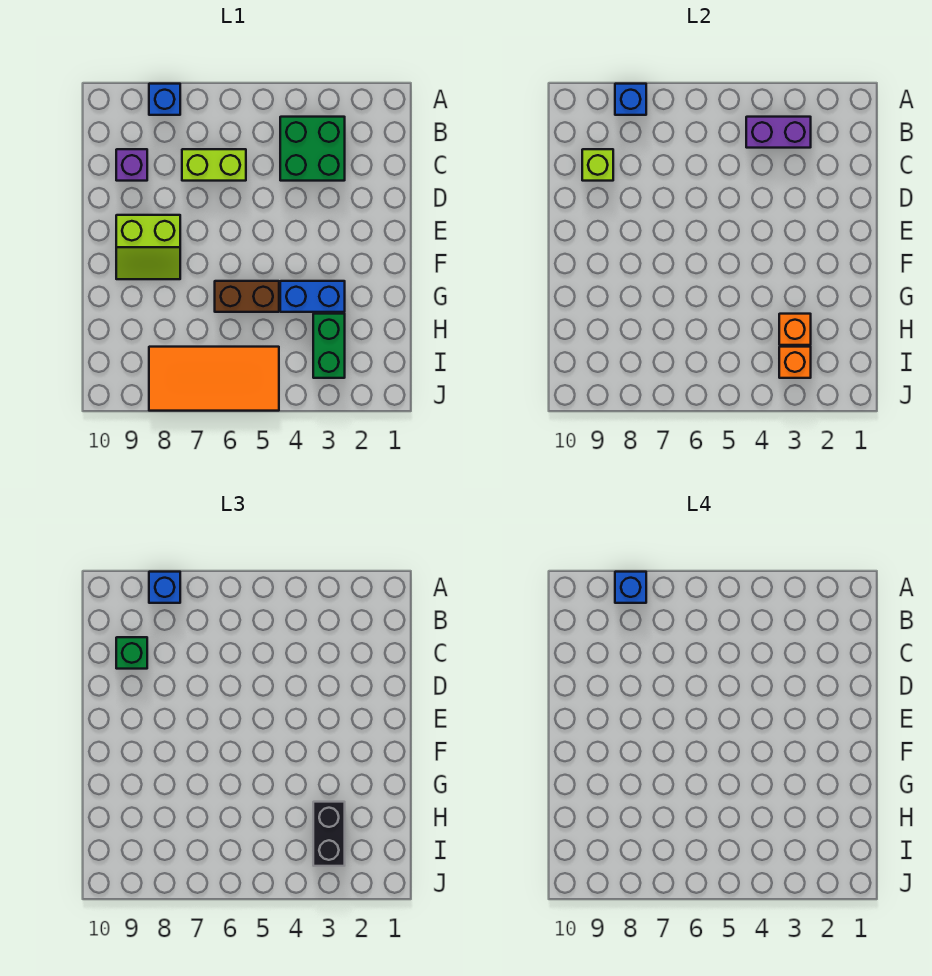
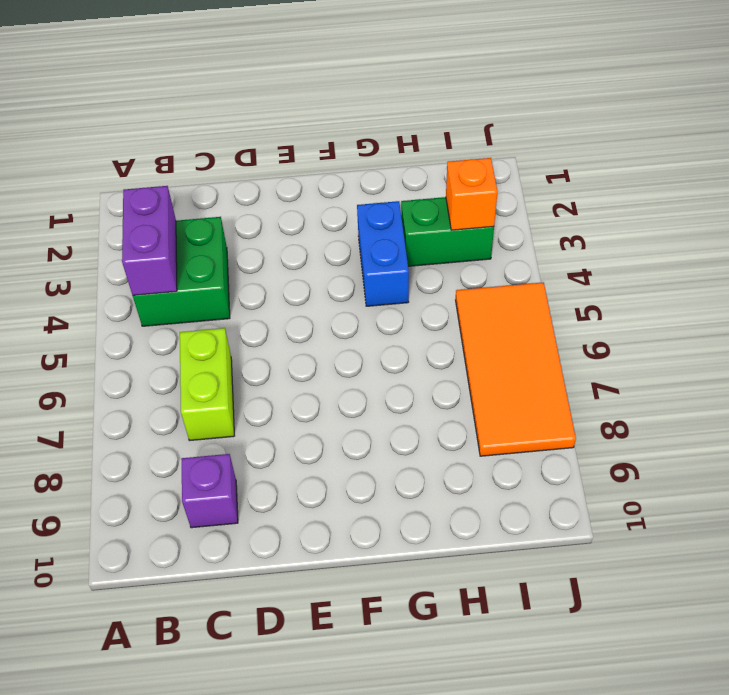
none -> blue brick A8 level 1
none -> lime slope E8:F9 level 1 top E
none -> brown brick G5:G6 level 1

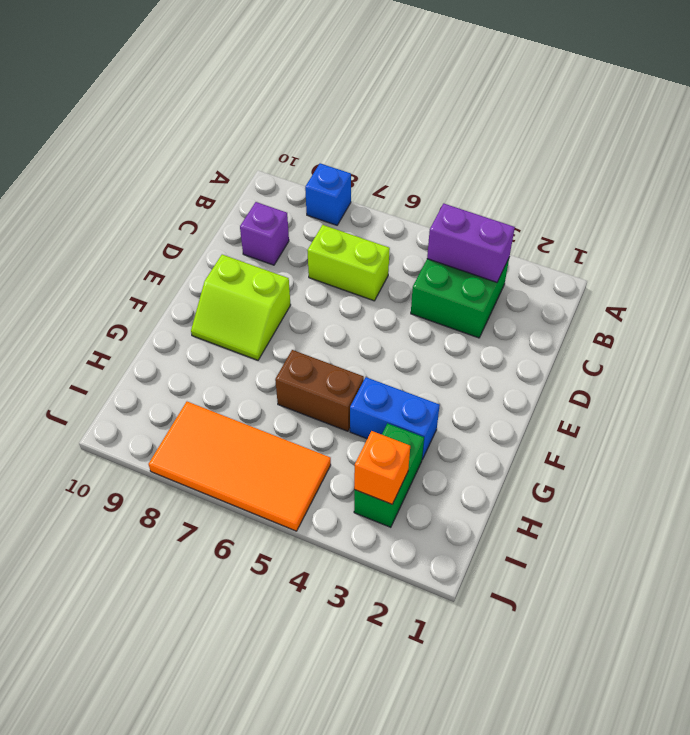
none -> blue brick A8 level 2
none -> lime brick C9 level 2
none -> orange brick H3 level 2

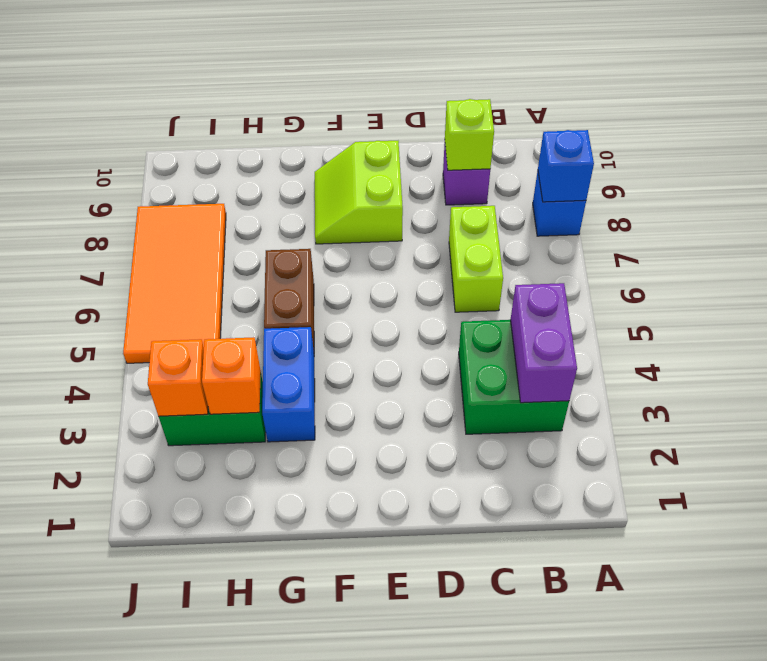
none -> blue brick A8 level 3
none -> green brick C9 level 3
none -> black brick H3:I3 level 3

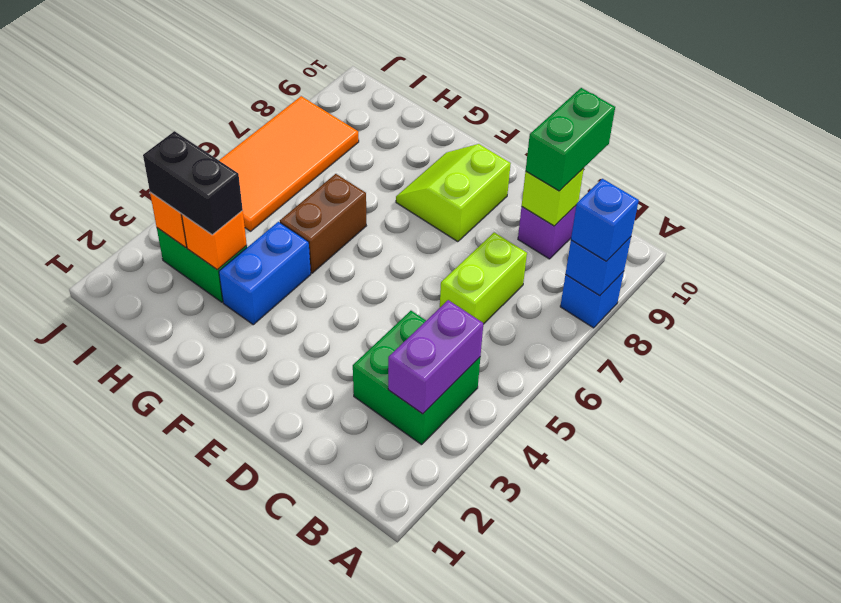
green brick C9:C10 level 3 -> green brick C9 level 3
none -> blue brick A8 level 4

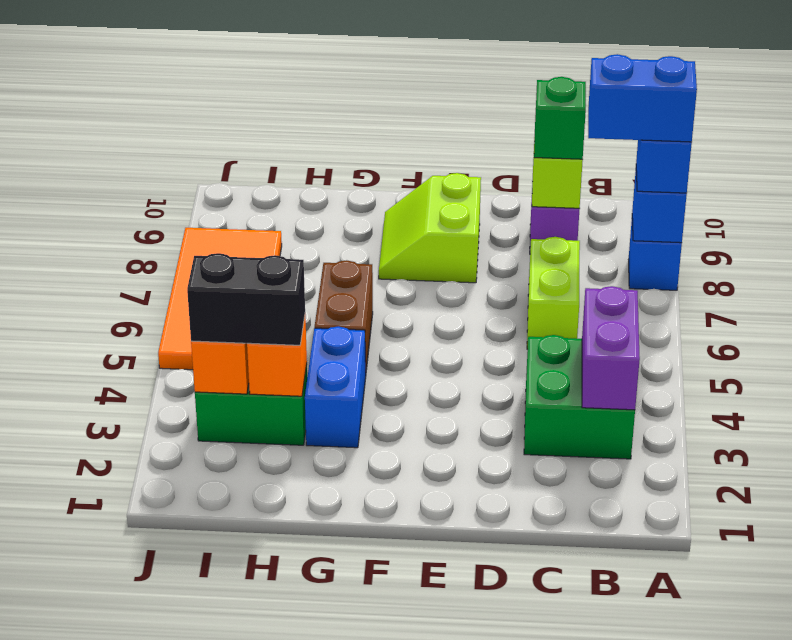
blue brick A8:B8 level 4 -> blue brick A8 level 4

